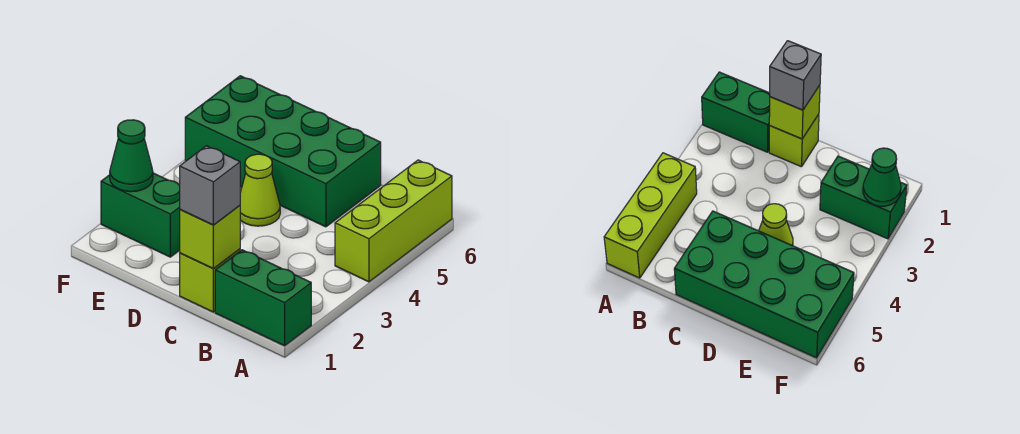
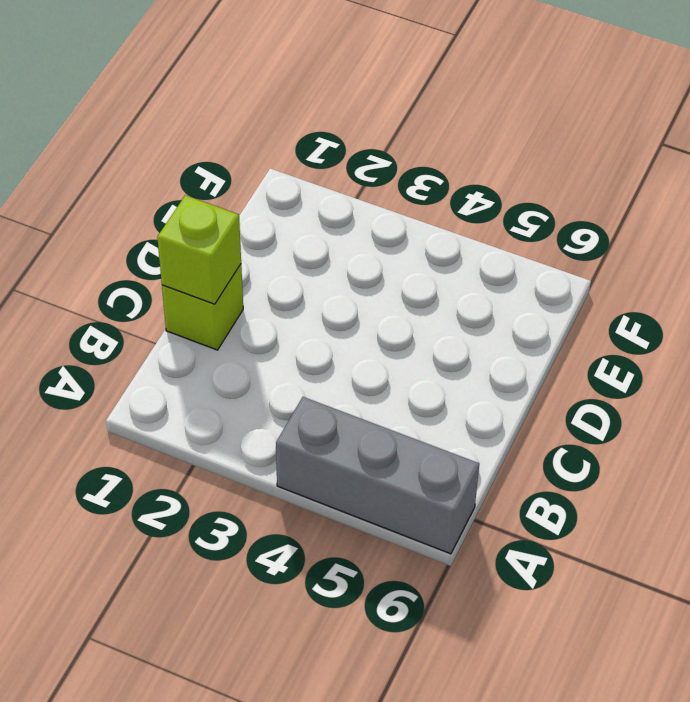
grey brick A4:A6 level 1 -> lime brick A4:A6 level 1
none -> green brick A1:B1 level 1
none -> green brick C5:F6 level 1

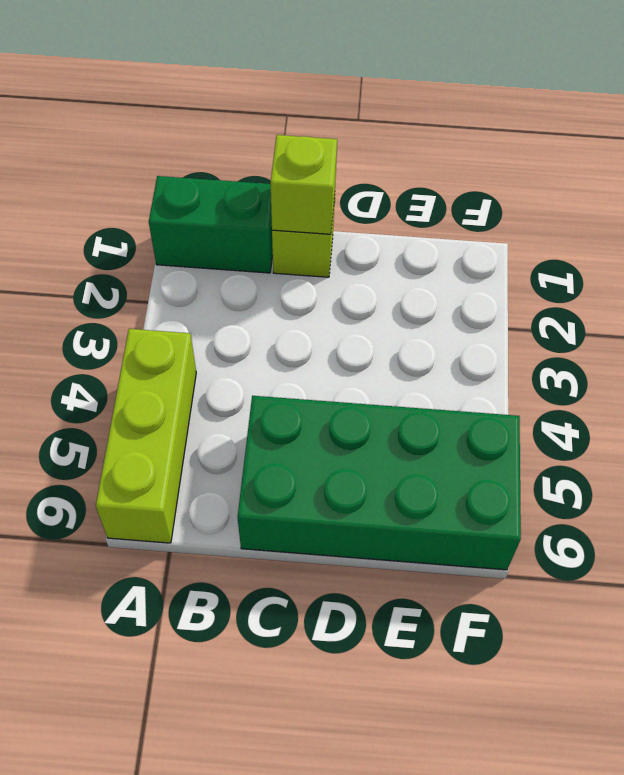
none -> lime cone D4 level 1
none -> green brick E2:F2 level 1

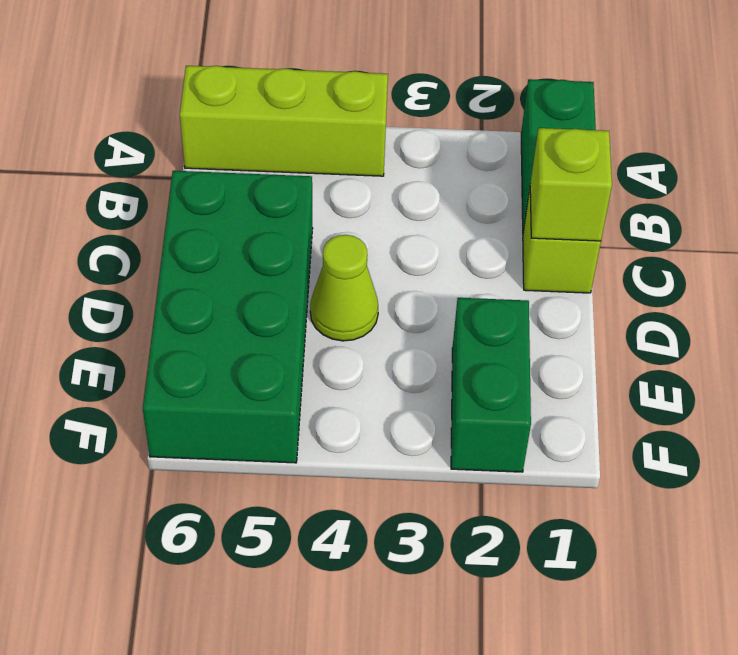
none -> green cone F2 level 2
none -> grey brick C1 level 3

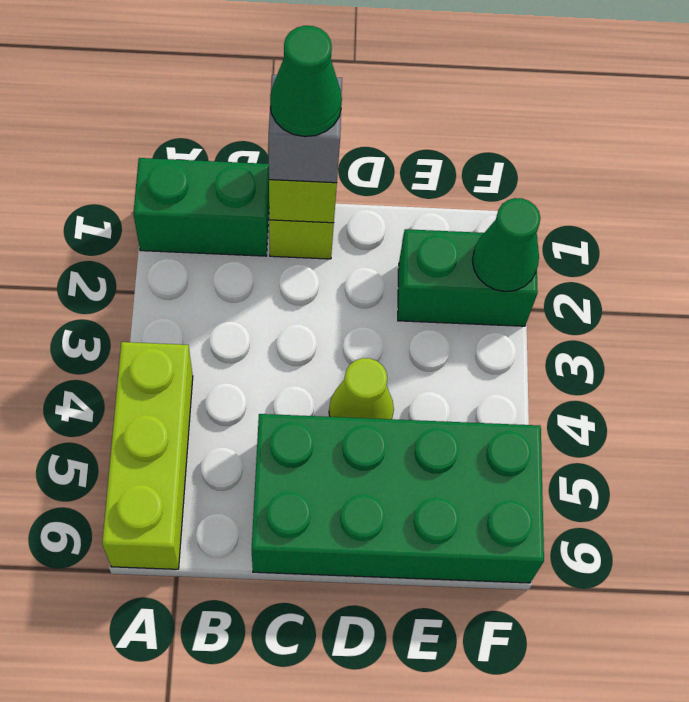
green cone C1 level 4 -> none

